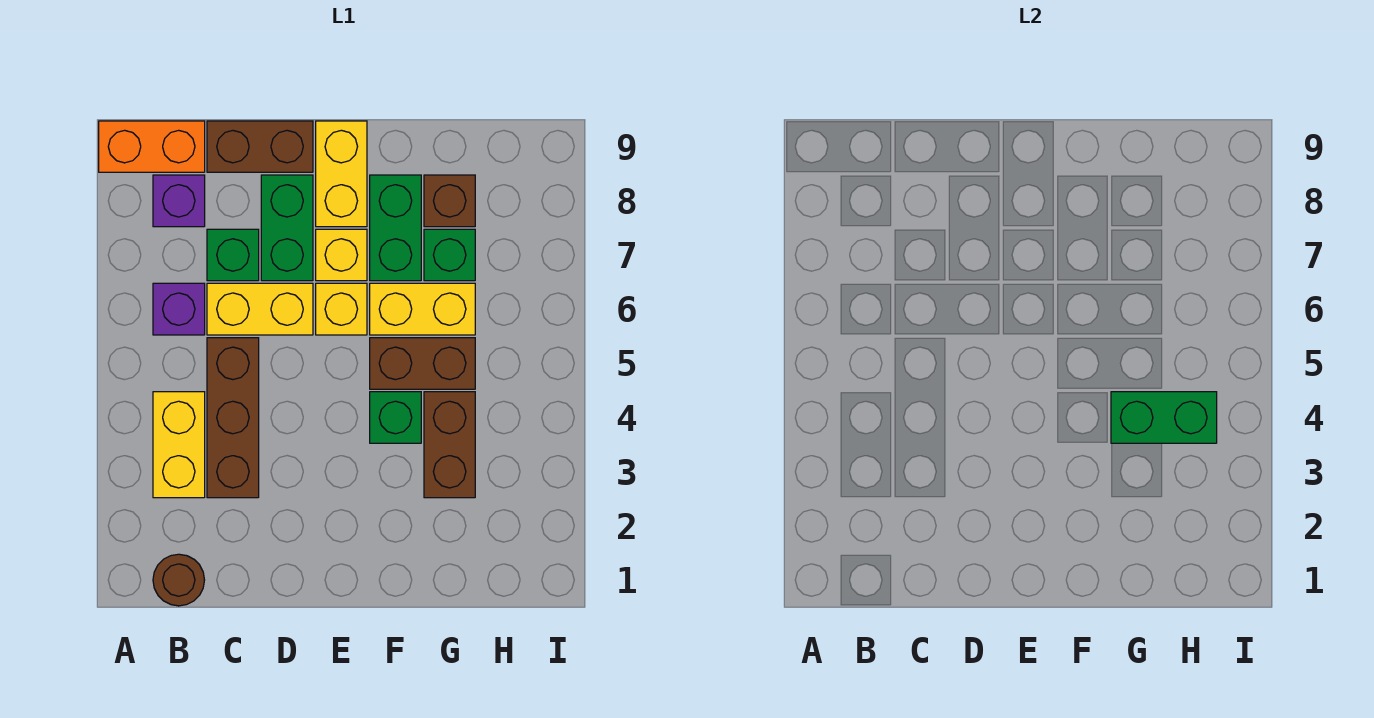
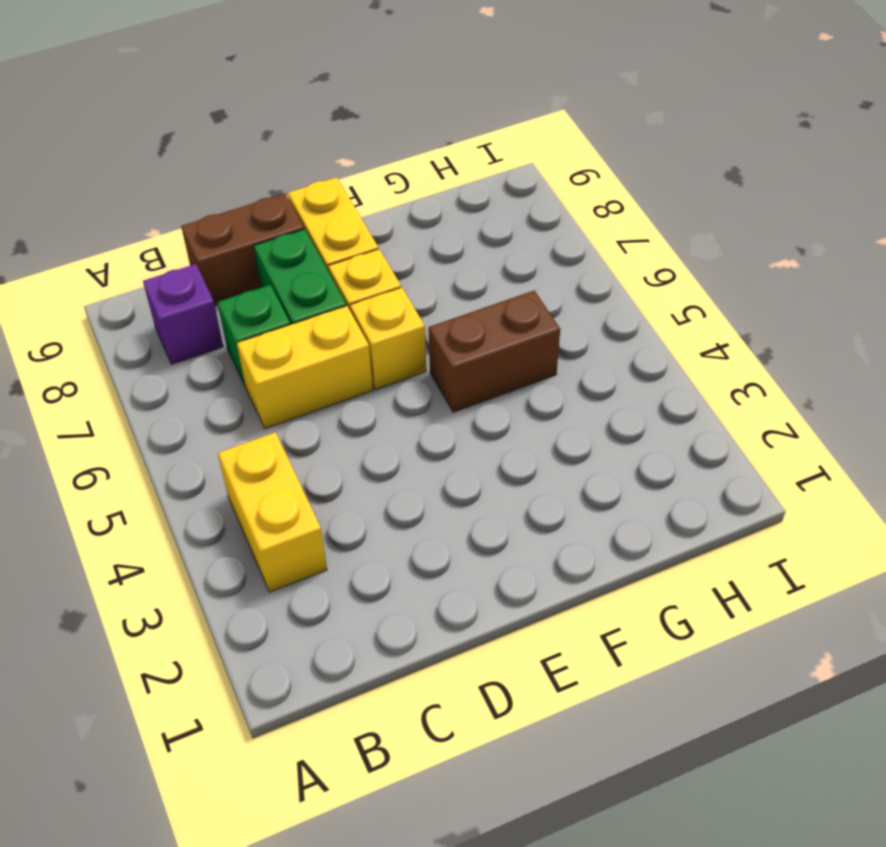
none -> orange brick A9:B9 level 1
none -> brown round brick B1 level 1
none -> purple brick B6 level 1

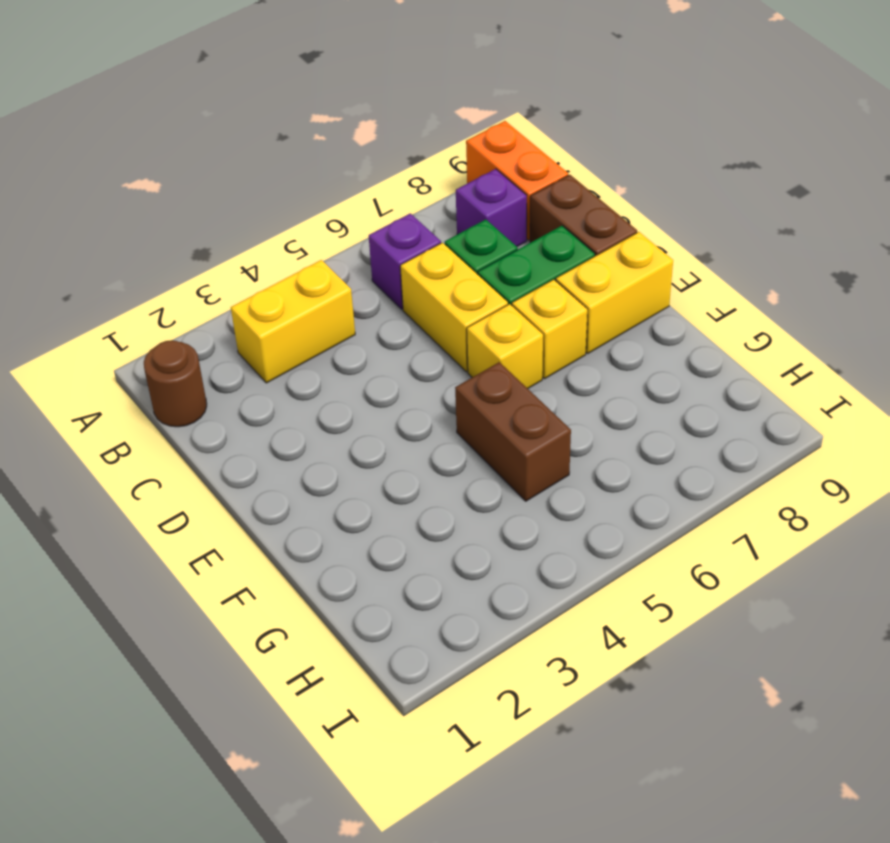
none -> brown brick C3:C5 level 1
none -> green brick F4 level 1
none -> yellow brick F6:G6 level 1

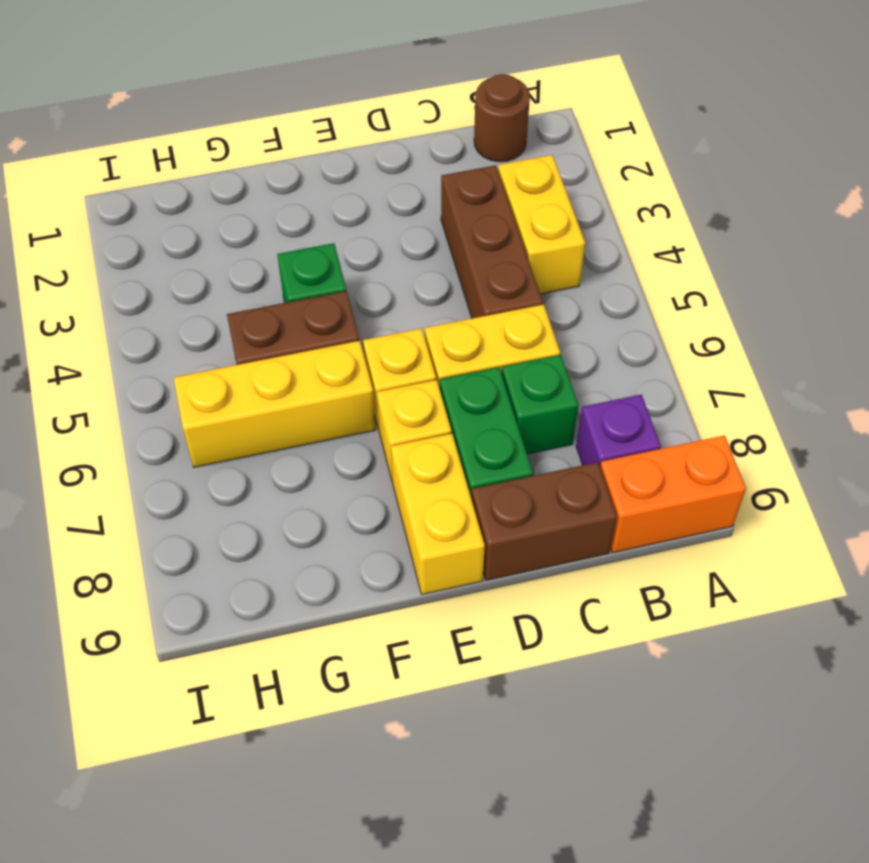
yellow brick F6:H6 level 1 -> yellow brick F6:G6 level 1
none -> purple brick B6 level 1
none -> green brick F7:F8 level 1
none -> brown brick G3:G4 level 1

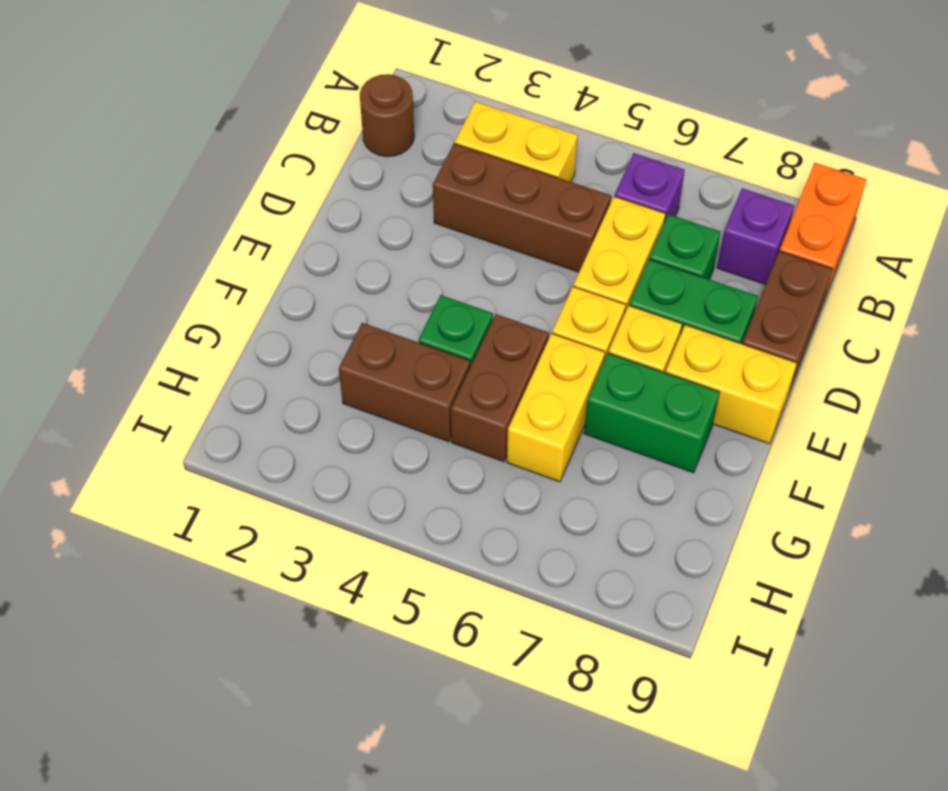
none -> green brick G7 level 1
none -> brown brick G8 level 1
none -> green brick G4:H4 level 2

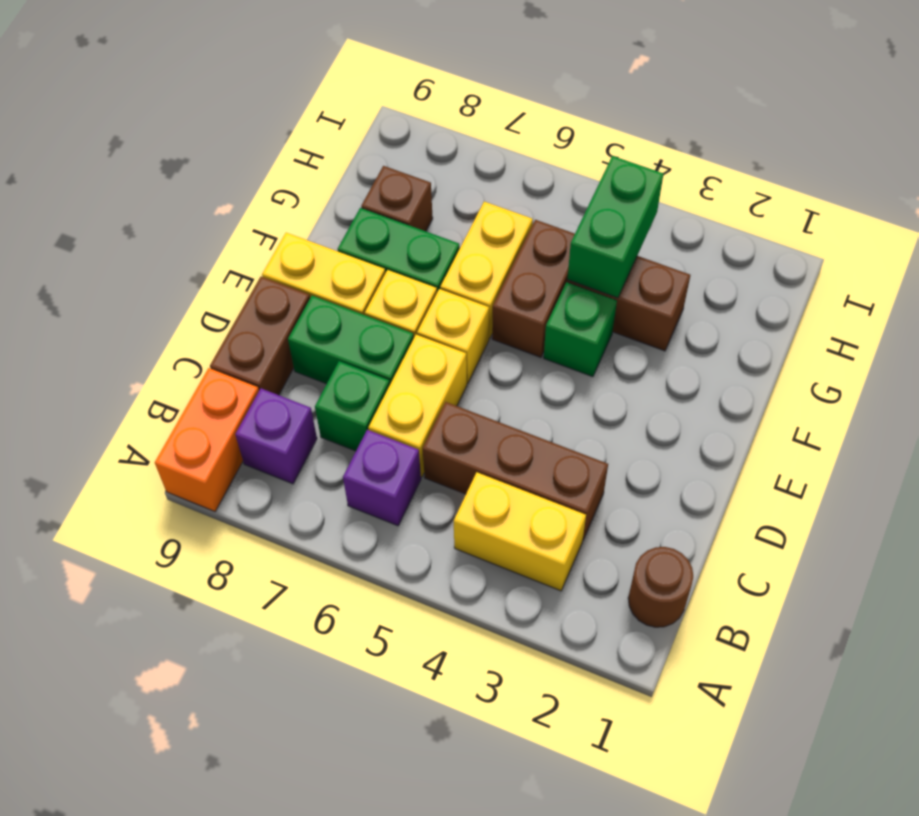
none -> green brick G7 level 1

